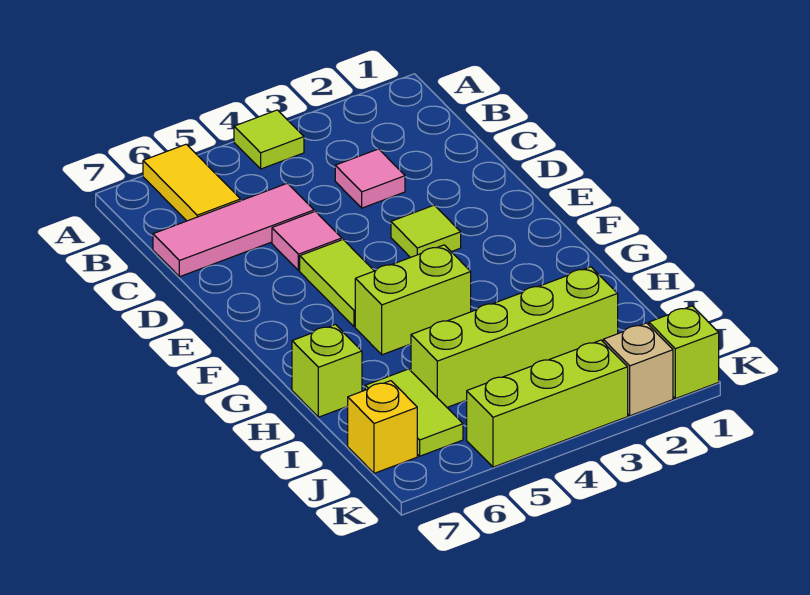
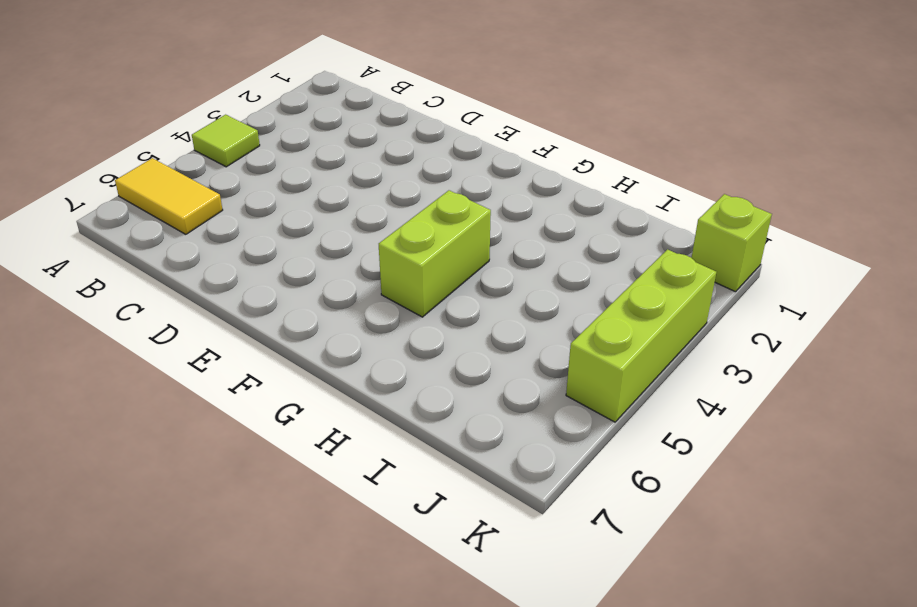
none -> pink tile C3 level 1
none -> pink tile C5:C7 level 1
none -> pink tile D5 level 1

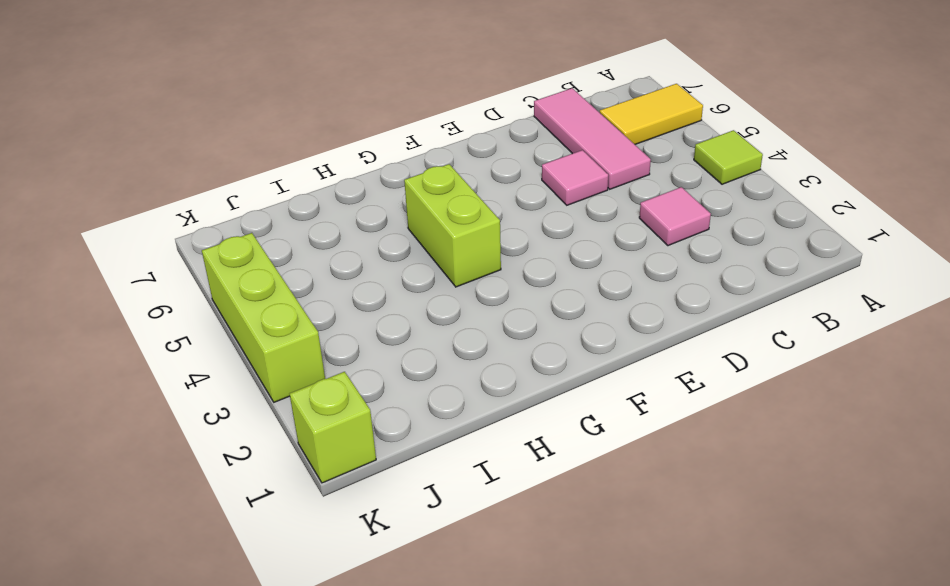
none -> lime tile E3 level 1
none -> lime tile E5:F5 level 1
none -> lime brick H7 level 1

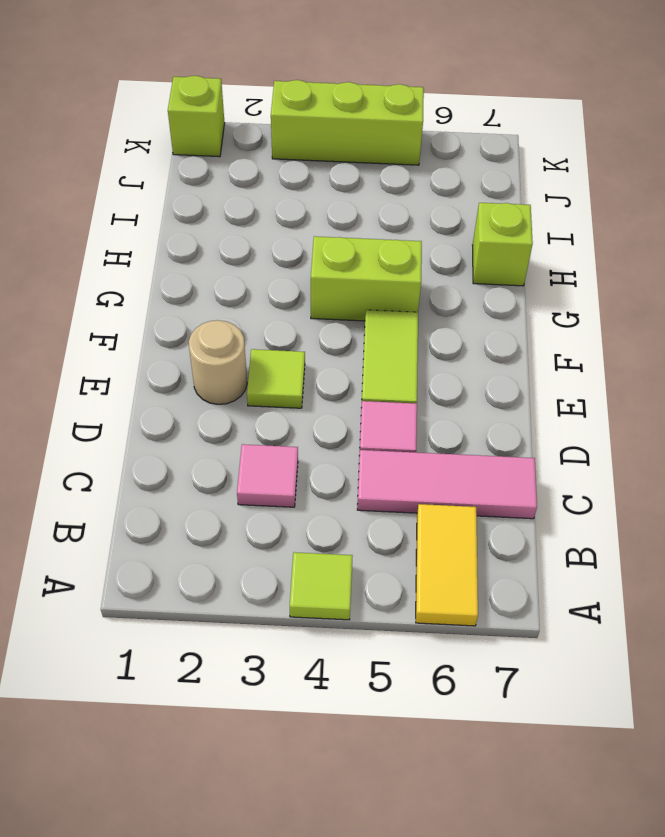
tan round brick E2 level 1 -> none
none -> lime brick I2:I5 level 1
none -> lime tile I6:J6 level 1
none -> yellow brick J7 level 1

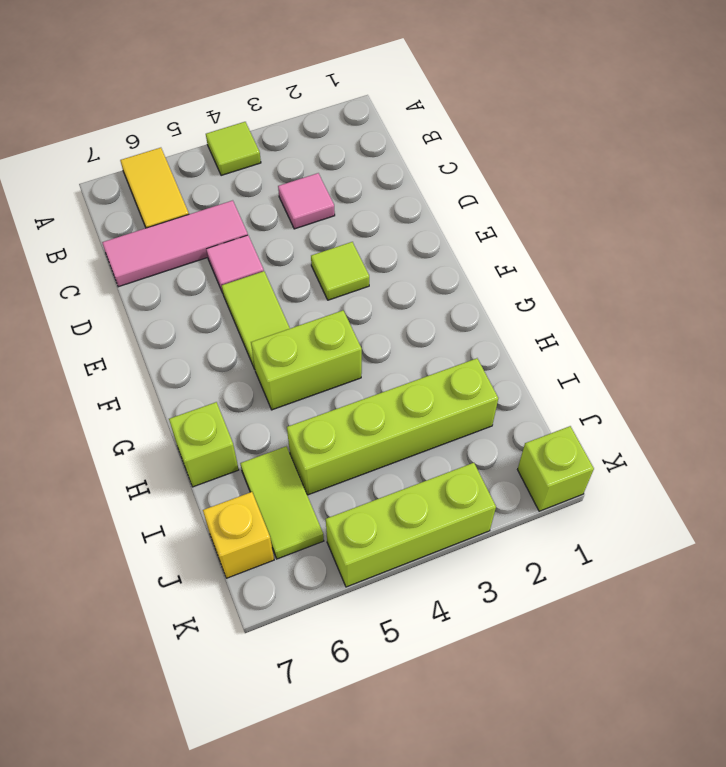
none -> tan brick K2 level 1

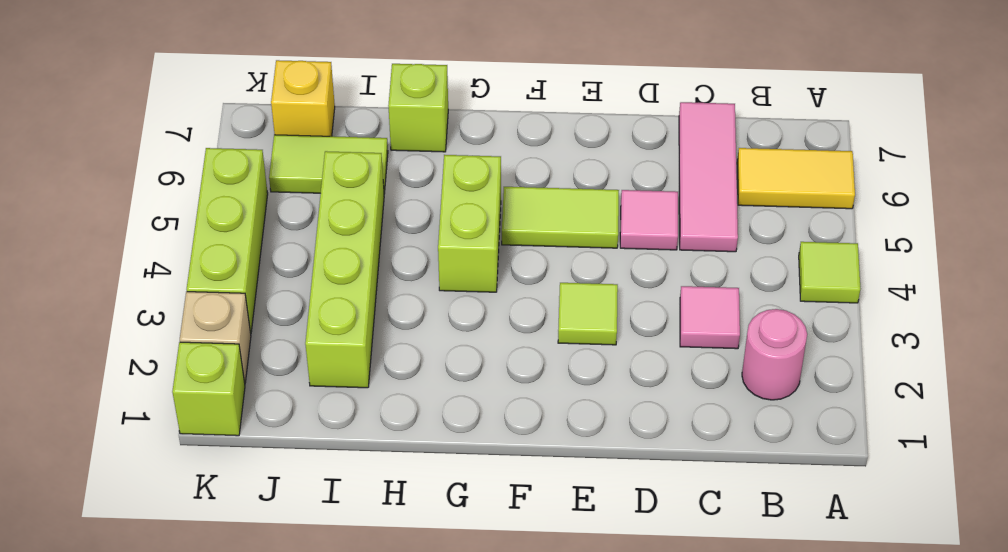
pink round brick B2 level 1 -> none

